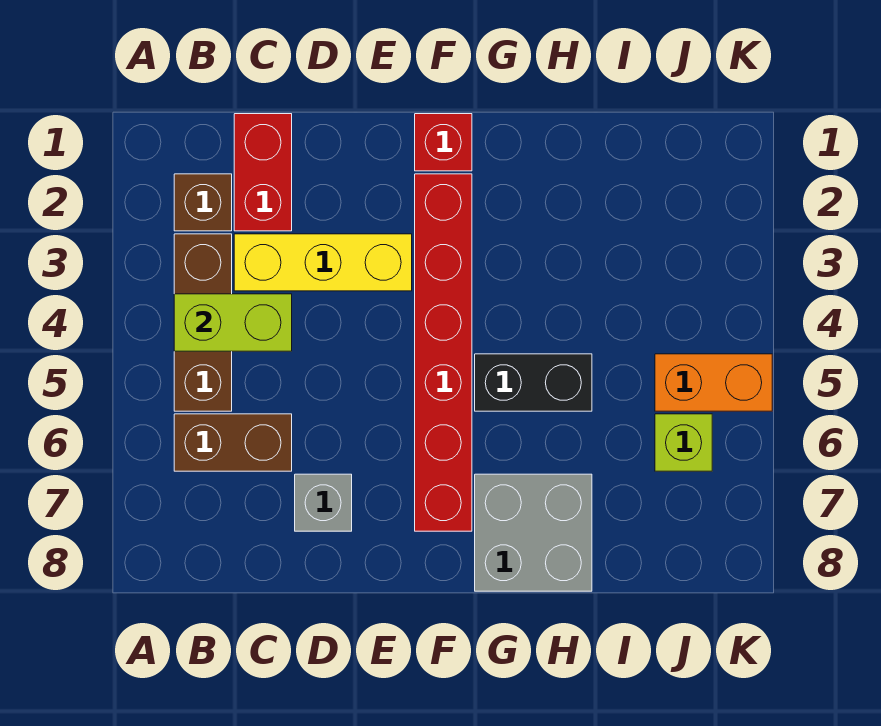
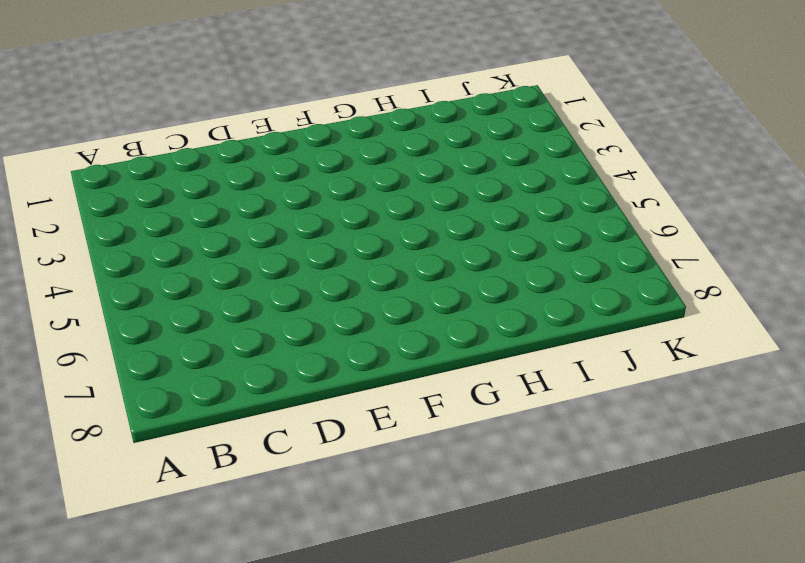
none -> brown brick B2 level 1
none -> brown brick B3:B5 level 1
none -> brown brick B6:C6 level 1

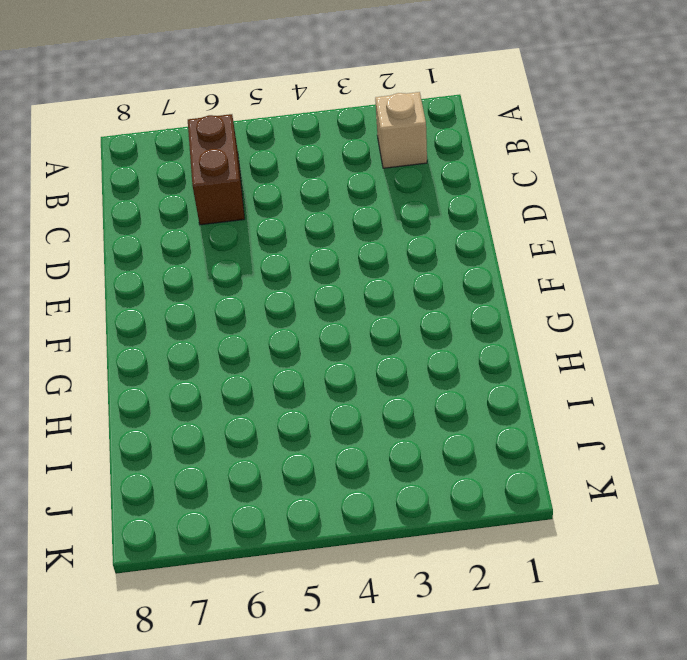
tan brick B2 level 1 -> brown brick B2 level 1
none -> brown brick B3:B5 level 1
none -> red brick C1:C2 level 1
none -> yellow brick C3:E3 level 1

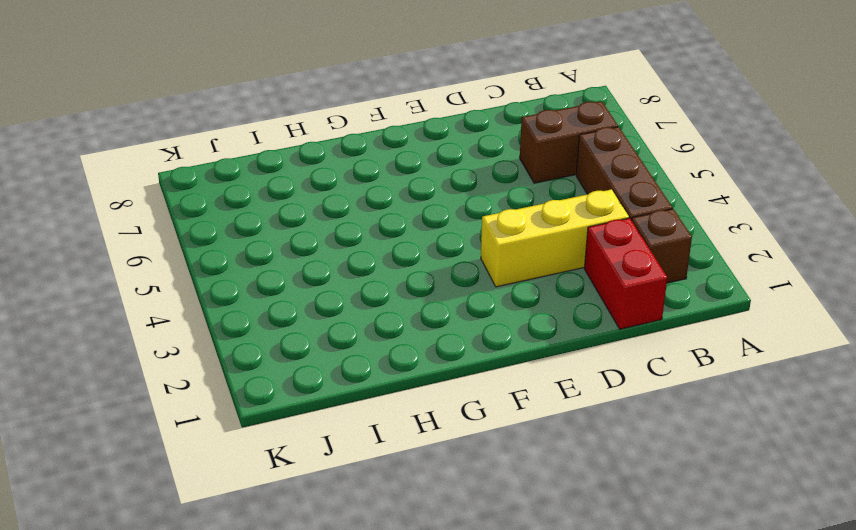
none -> grey brick D7 level 1
none -> red brick F1 level 1
none -> red brick F2:F7 level 1

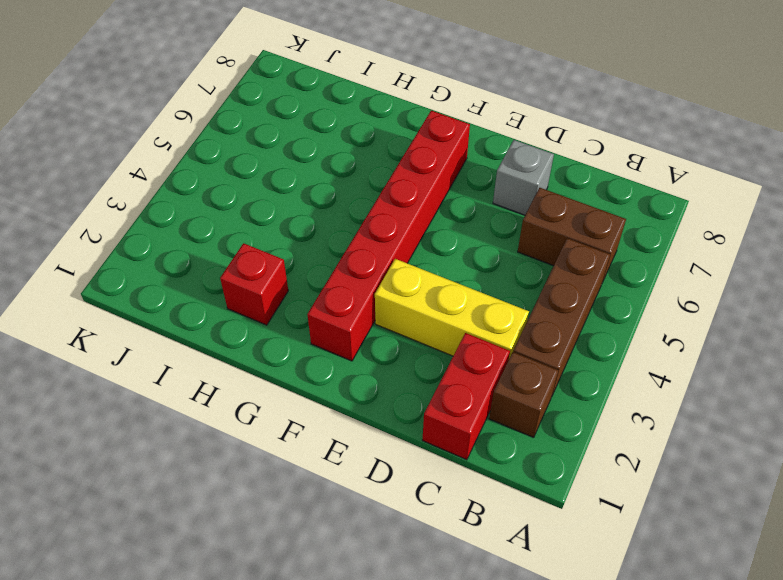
red brick H2 level 1 -> red brick F1 level 1
none -> black brick G5:H5 level 1
none -> grey brick G7:H8 level 1
none -> orange brick J5:K5 level 1

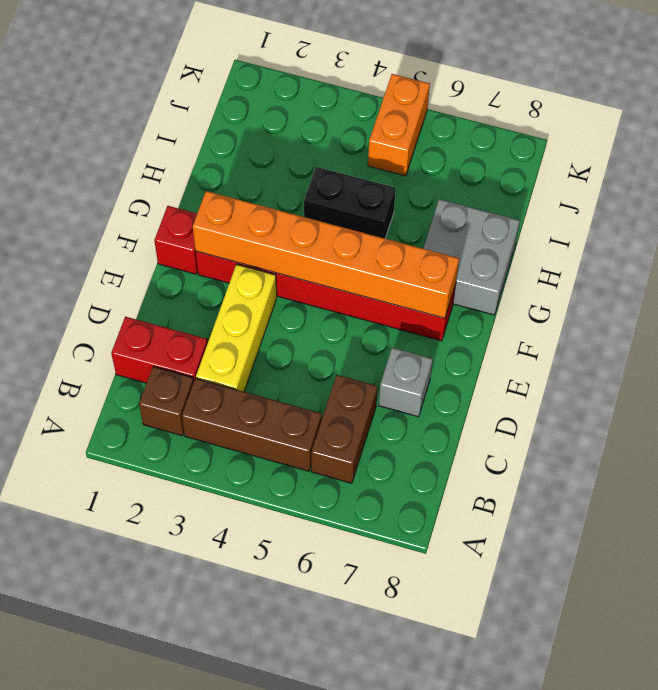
orange brick F2:F7 level 2 -> none
black brick H4:H5 level 1 -> black brick G5:H5 level 1
none -> lime brick J6 level 1
none -> lime brick B4:C4 level 2

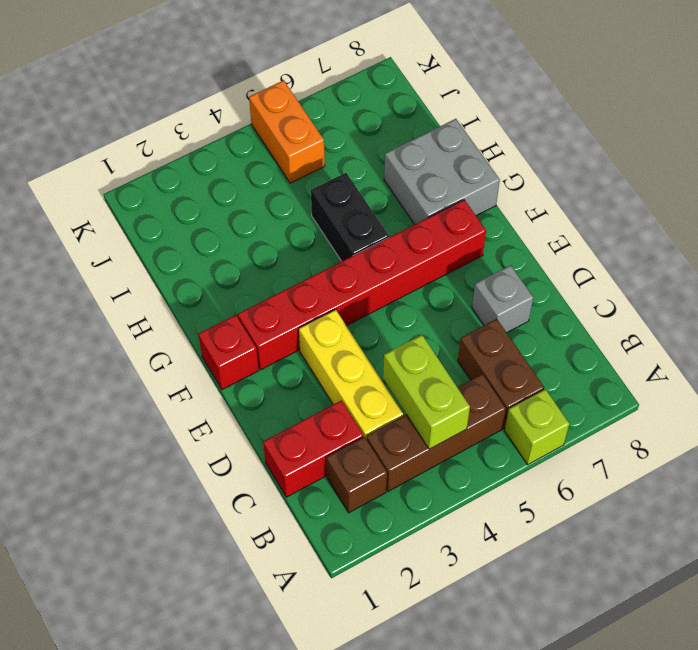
lime brick A6 level 1 -> lime brick J6 level 1

